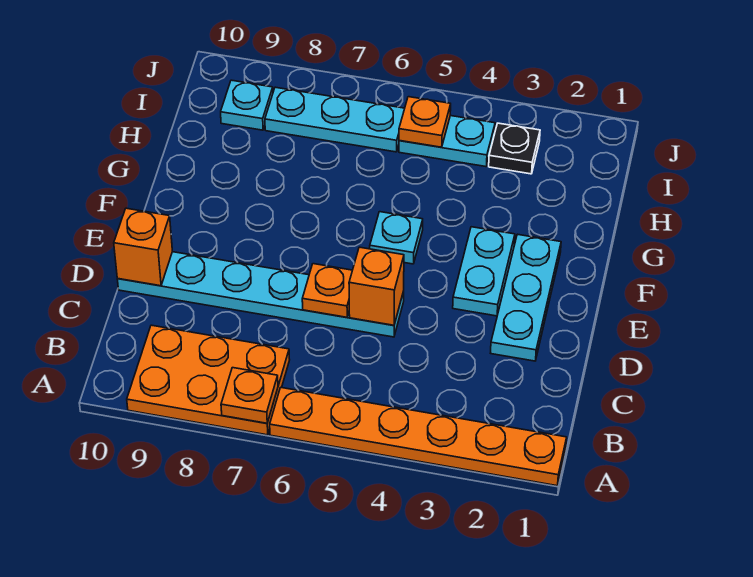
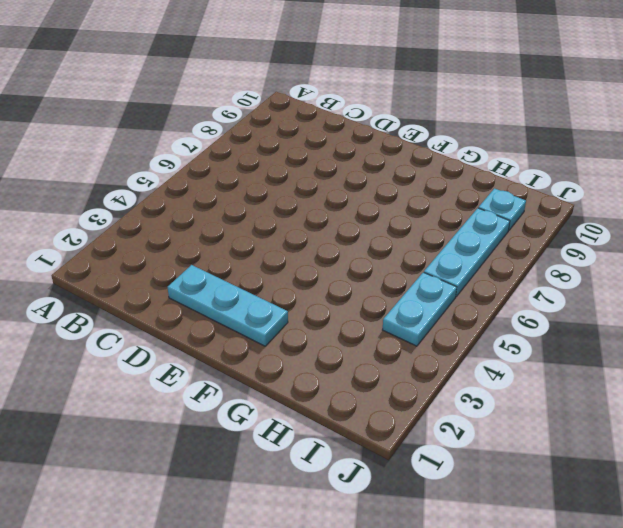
none -> orange plate A1:A6 level 1
none -> orange plate A7:B9 level 1
none -> cyan plate D5:D10 level 1

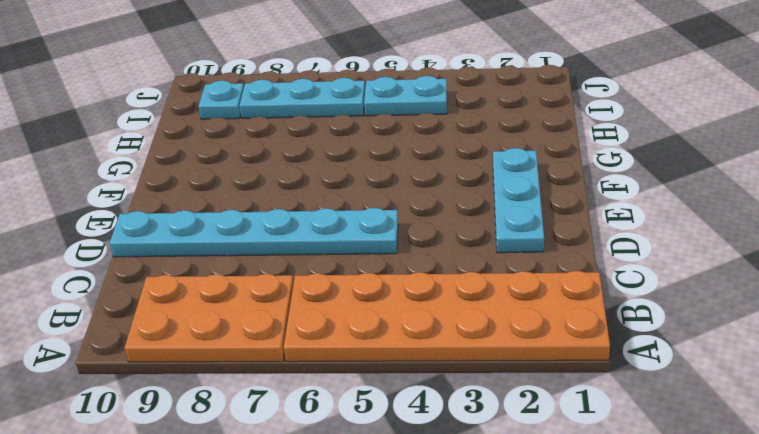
orange plate A1:B6 level 1 -> orange plate A1:A6 level 1
none -> cyan plate E3:F3 level 1
none -> cyan plate F5 level 1
none -> black plate I3 level 1

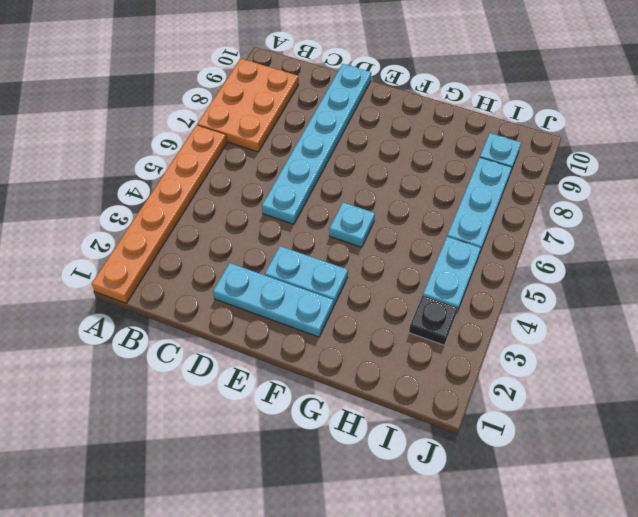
none -> orange plate A7 level 2
none -> orange brick D5 level 2
none -> orange plate D6 level 2

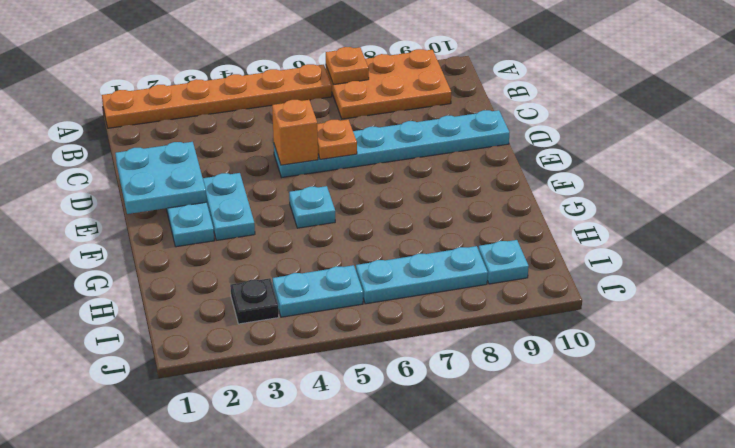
cyan plate D1:E2 level 2 -> none
none -> orange brick D10 level 2
none -> orange plate I5 level 2

